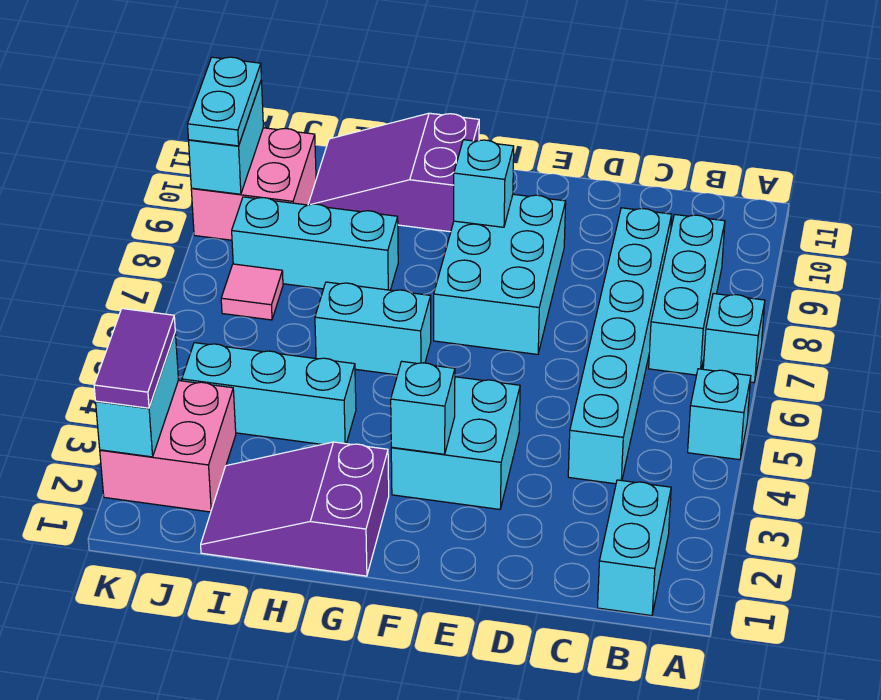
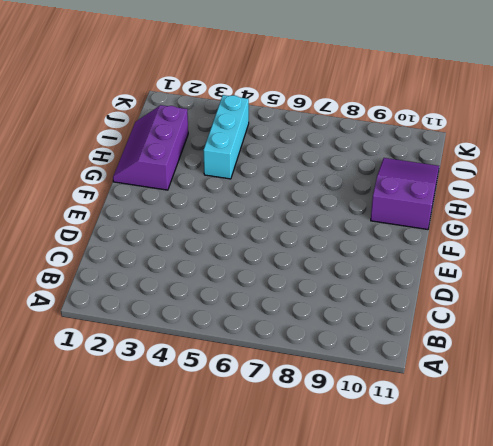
purple slope G1:I2 level 1 top 2 -> purple slope G1:I2 level 1 top G
none -> cyan brick A5 level 1
none -> cyan brick A7 level 1
none -> cyan brick B1:B2 level 1

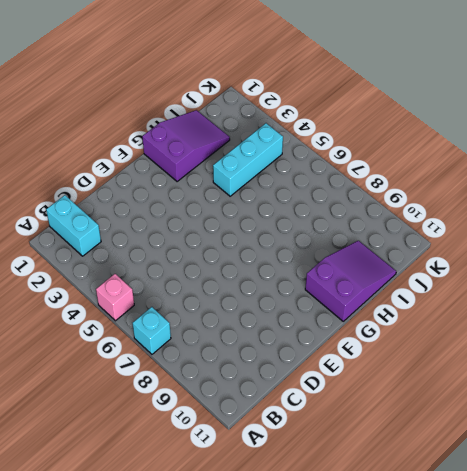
pink brick A5 level 1 -> cyan brick A5 level 1
none -> cyan brick B7:B9 level 1
none -> cyan brick C4:C9 level 1
none -> cyan brick E3:F4 level 1

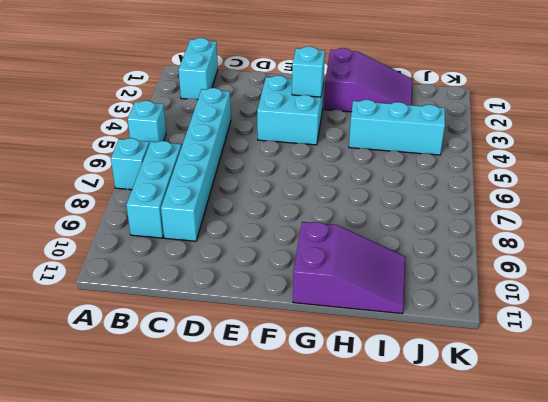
none -> cyan brick E7:F9 level 1
none -> cyan brick G6:H6 level 1
none -> cyan brick H8:J8 level 1

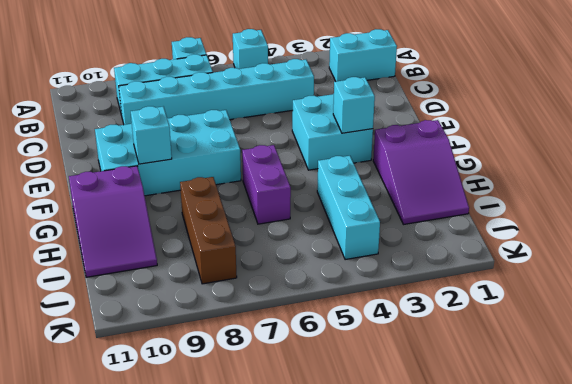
cyan brick E7:F10 level 1 -> cyan brick E7:F9 level 1
purple brick G6:H6 level 1 -> cyan brick G6:H6 level 1
brown brick H8:J8 level 1 -> cyan brick H8:J8 level 1
none -> pink brick J2:K3 level 1
none -> pink tile J7 level 1
none -> pink brick J9:K10 level 1

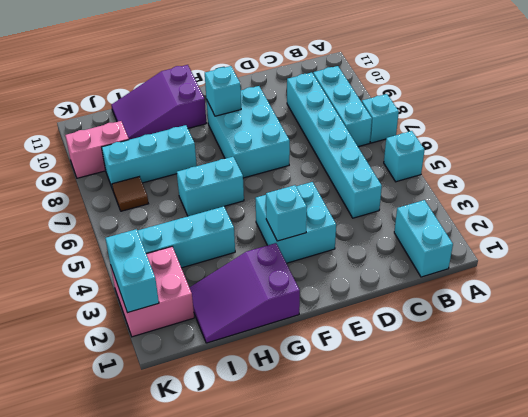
brown tile J7 level 1 -> pink tile J7 level 1
pink brick J9:K9 level 1 -> pink brick J9:K10 level 1
none -> cyan brick K9:K10 level 2
none -> purple tile K2:K3 level 3
none -> cyan plate K9:K10 level 3

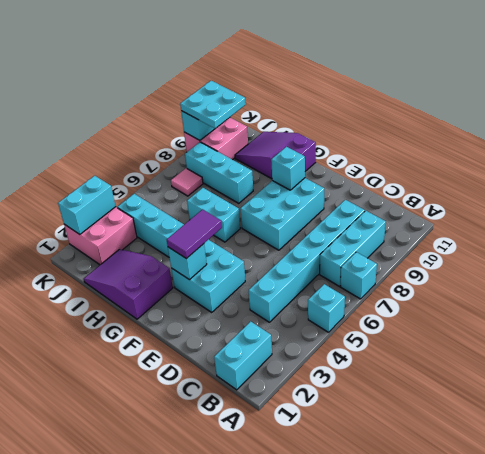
purple tile F3:F4 level 3 -> purple tile K2:K3 level 3
cyan plate J9:K10 level 3 -> cyan plate K9:K10 level 3

